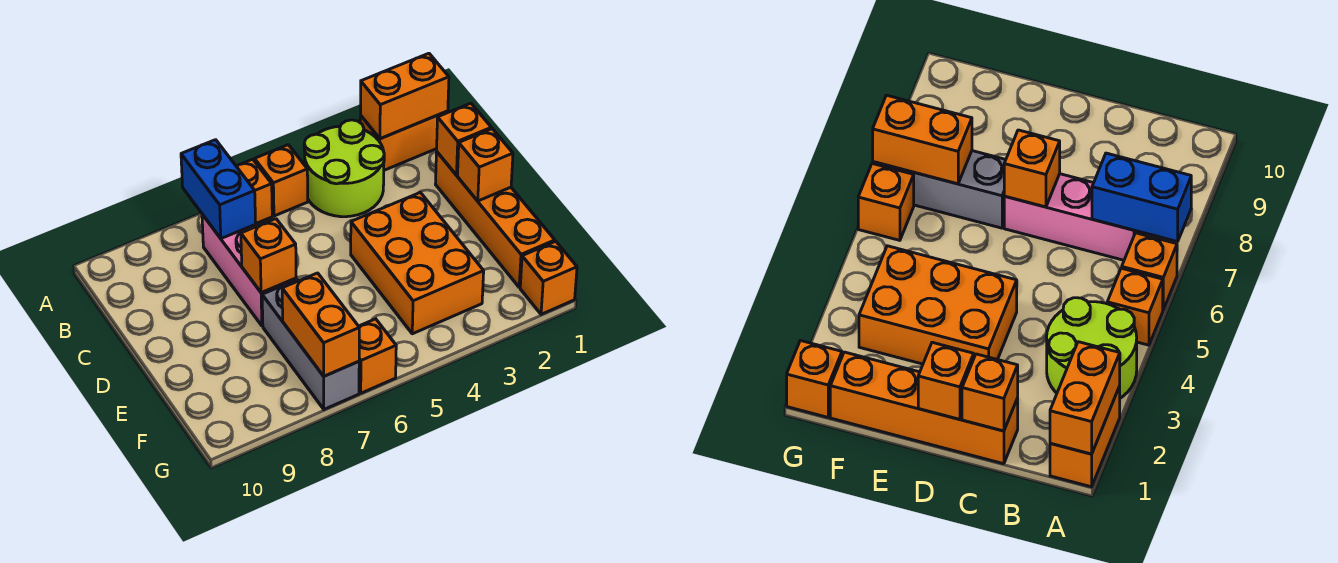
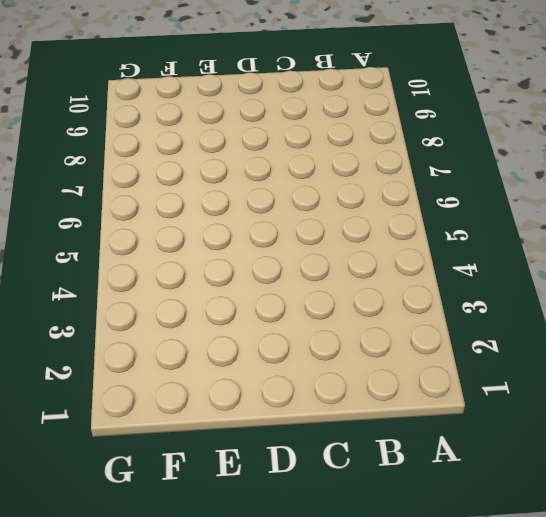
none -> orange brick A1:A2 level 1
none -> lime round brick A3:B4 level 1
none -> orange brick A5 level 1

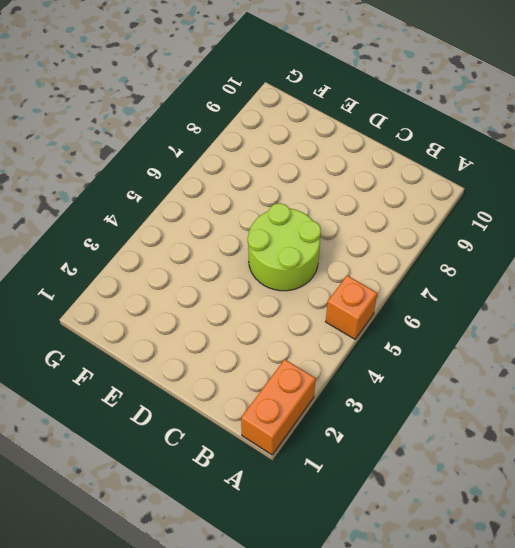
lime round brick C5:D6 level 1 -> lime round brick A3:B4 level 1
none -> orange brick A6 level 1
none -> pink brick B7:D7 level 1
none -> orange brick C1:F1 level 1

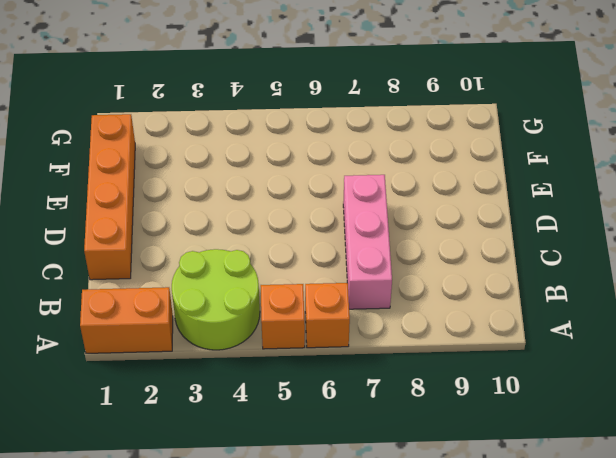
none -> orange brick D3:F4 level 1
none -> grey brick E7:G7 level 1
none -> orange brick G1 level 1

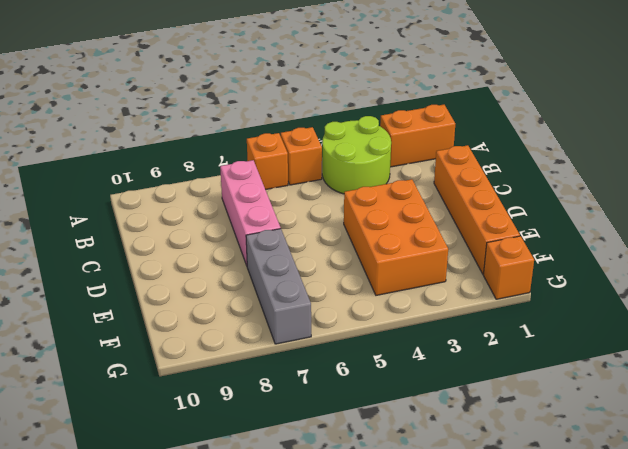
none -> orange brick G6 level 1
none -> orange brick A1:A2 level 2
none -> blue brick A7:B7 level 2

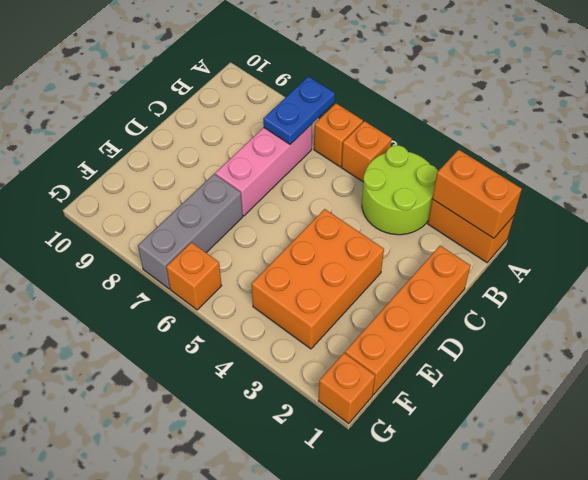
blue plate A7:B7 level 2 -> blue brick A7:B7 level 2
none -> orange brick C1 level 2
none -> orange brick D1 level 2
none -> orange brick D7 level 2

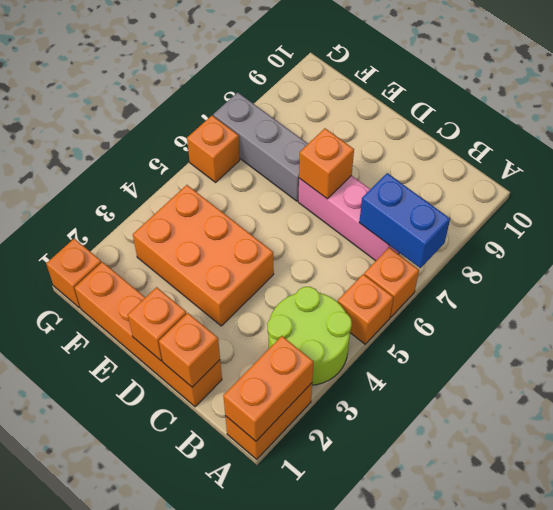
none -> orange brick F7:G7 level 2

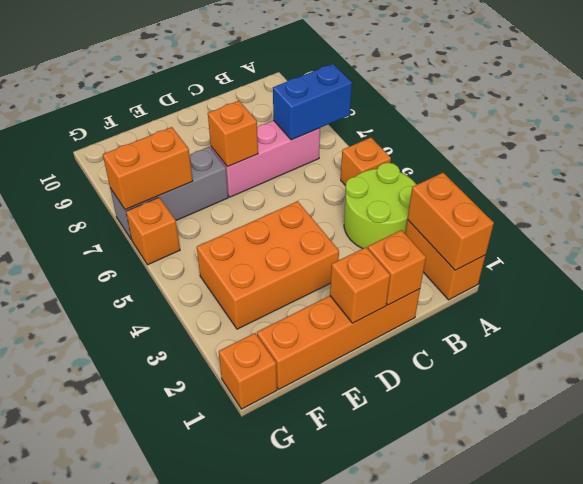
none -> orange brick A6 level 1

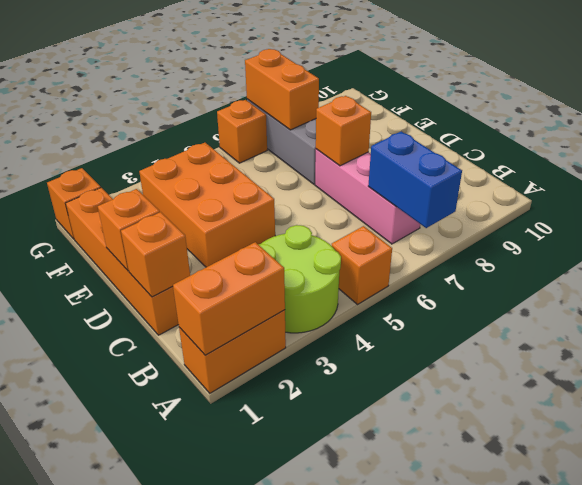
none -> orange brick A6 level 1

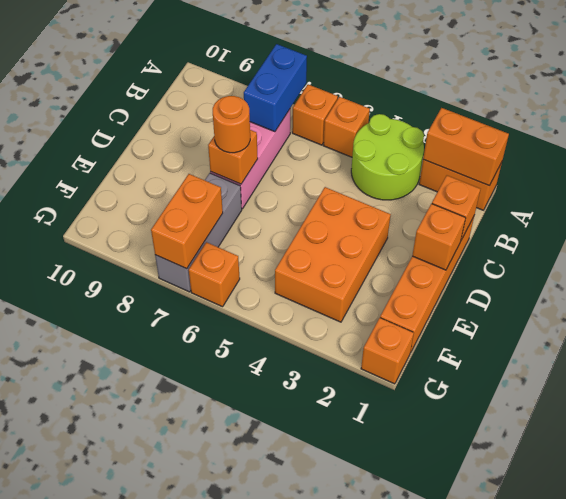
orange round brick D7 level 3 -> none

